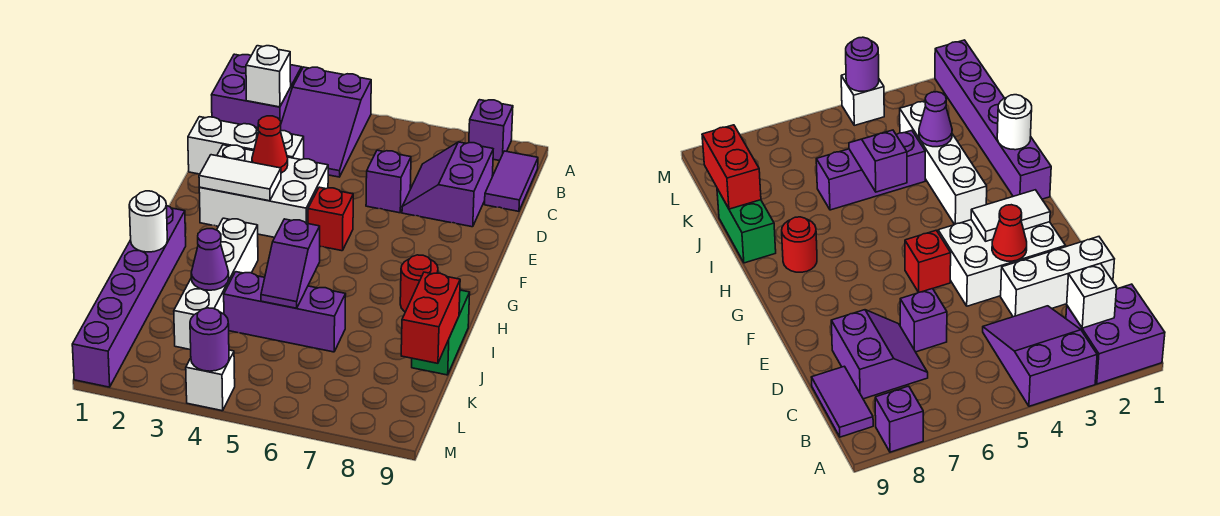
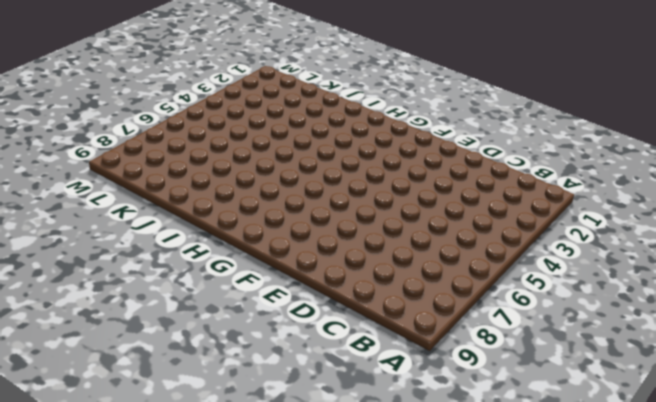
none -> purple brick A1:B2 level 1
none -> purple slope A3:C4 level 1 top A
none -> purple brick A8 level 1

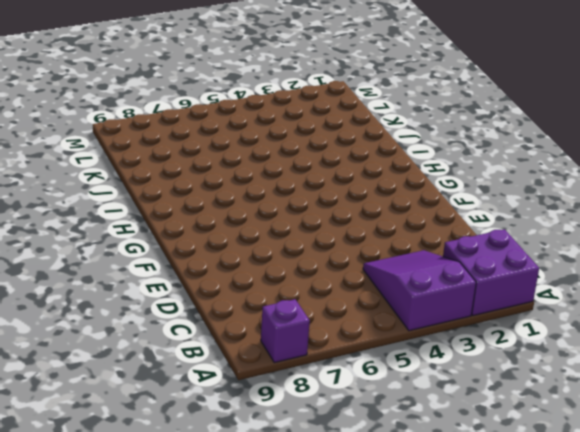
none -> purple tile B9:C9 level 1
none -> purple slope C7:D8 level 1 top 8
none -> white brick D1:D3 level 1

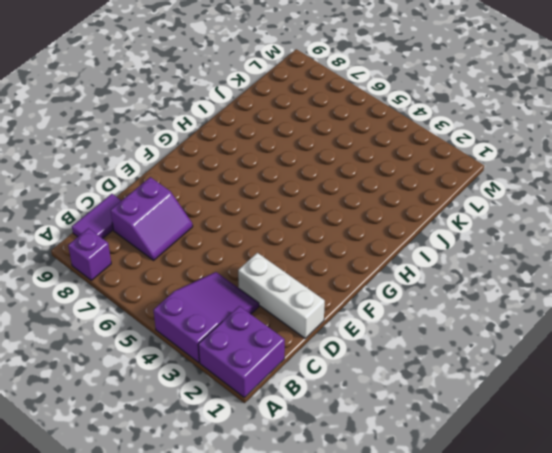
none -> purple brick D6 level 1
none -> white brick E2:F4 level 1
none -> red brick F5 level 1

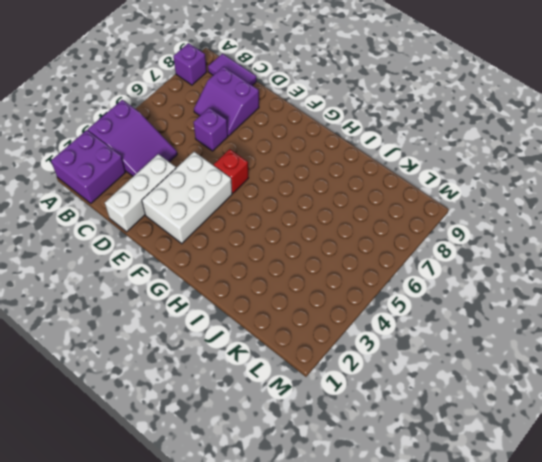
none -> purple brick H1:M1 level 1
none -> white brick H3:K3 level 1
none -> red round brick H8 level 1

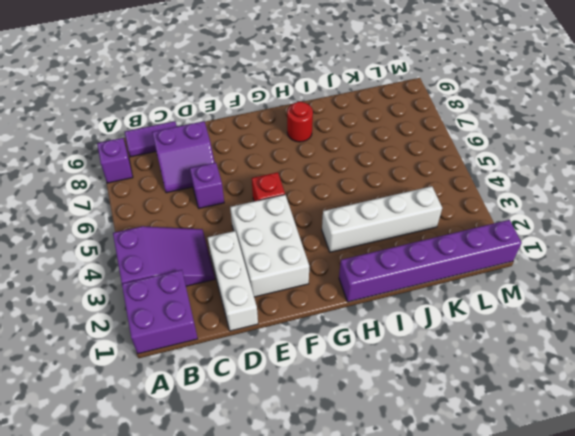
none -> green brick I9:J9 level 1
none -> purple brick J4:J6 level 1
none -> white brick M4 level 1

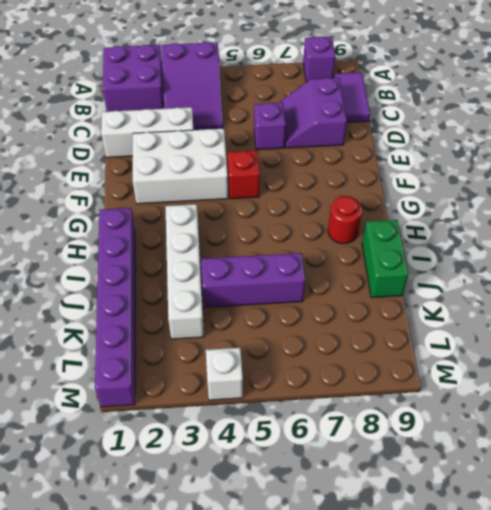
none -> white brick B2 level 2
none -> red cone E3 level 2
none -> white tile F2:F3 level 2

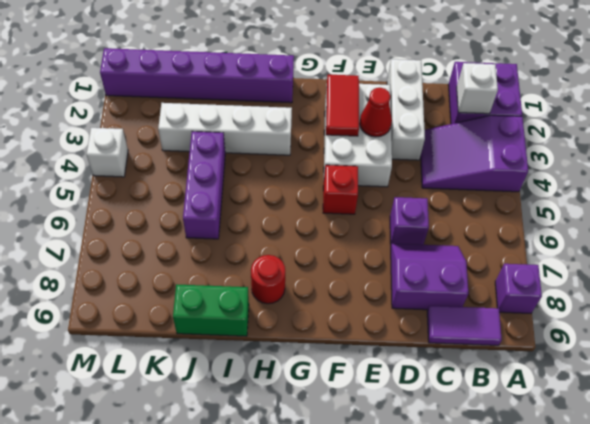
red tile F2:F3 level 2 -> white tile F2:F3 level 2
none -> white round brick I1 level 2
none -> purple slope I5:J5 level 2 top I
none -> purple cone J3 level 2

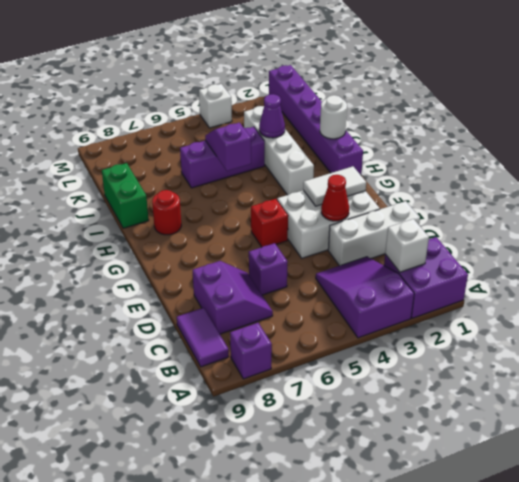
none -> red brick J9:K9 level 2
none -> purple round brick M4 level 2

